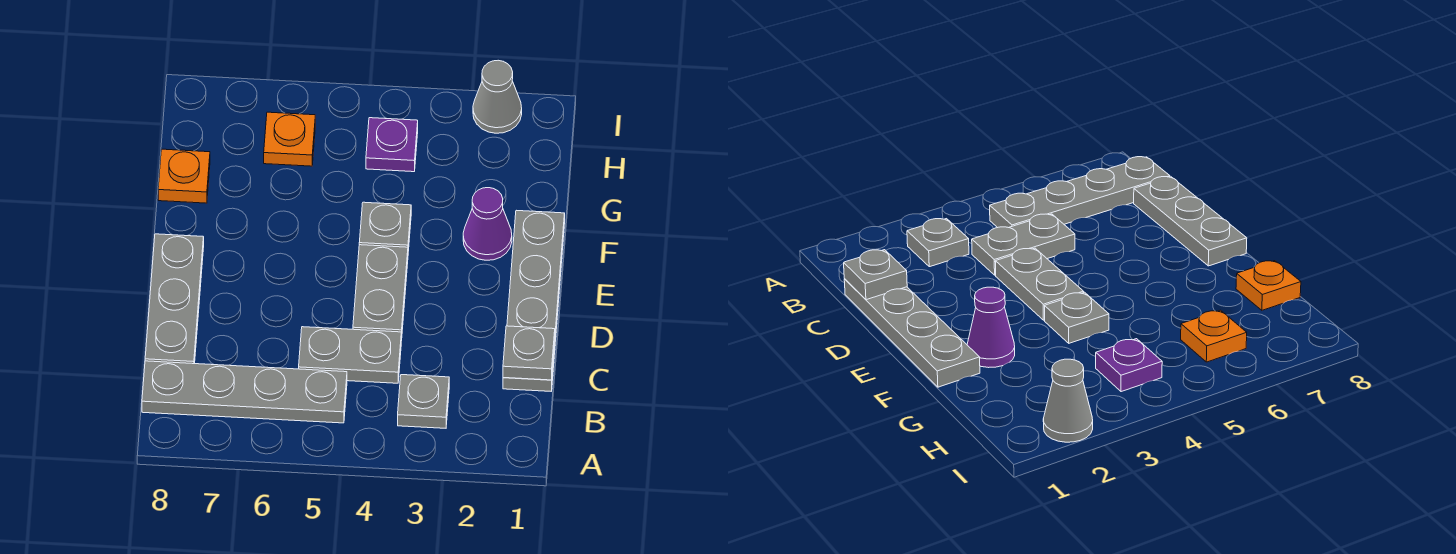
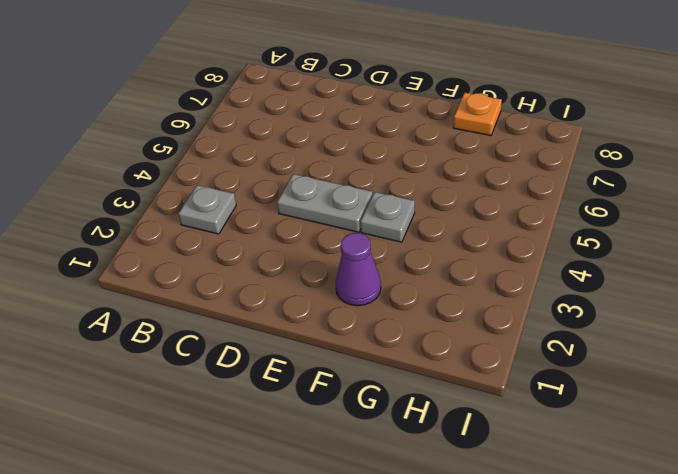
none -> grey plate B5:B8 level 1
none -> grey plate C1:F1 level 1
none -> grey plate C4:C5 level 1

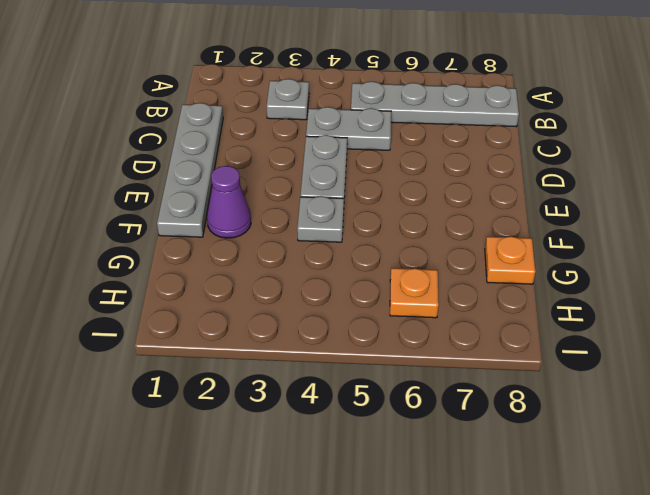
none -> grey plate C8:E8 level 1
none -> purple plate H4 level 1
none -> grey cone I2 level 1

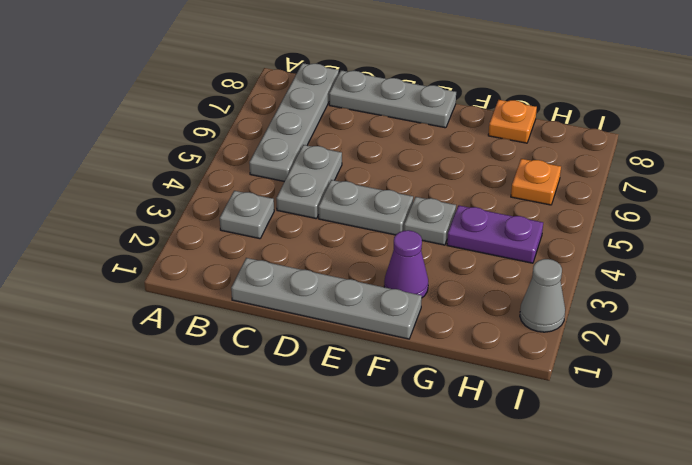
purple plate G4:H4 level 1 -> purple plate H4 level 1
none -> grey plate C1 level 2

